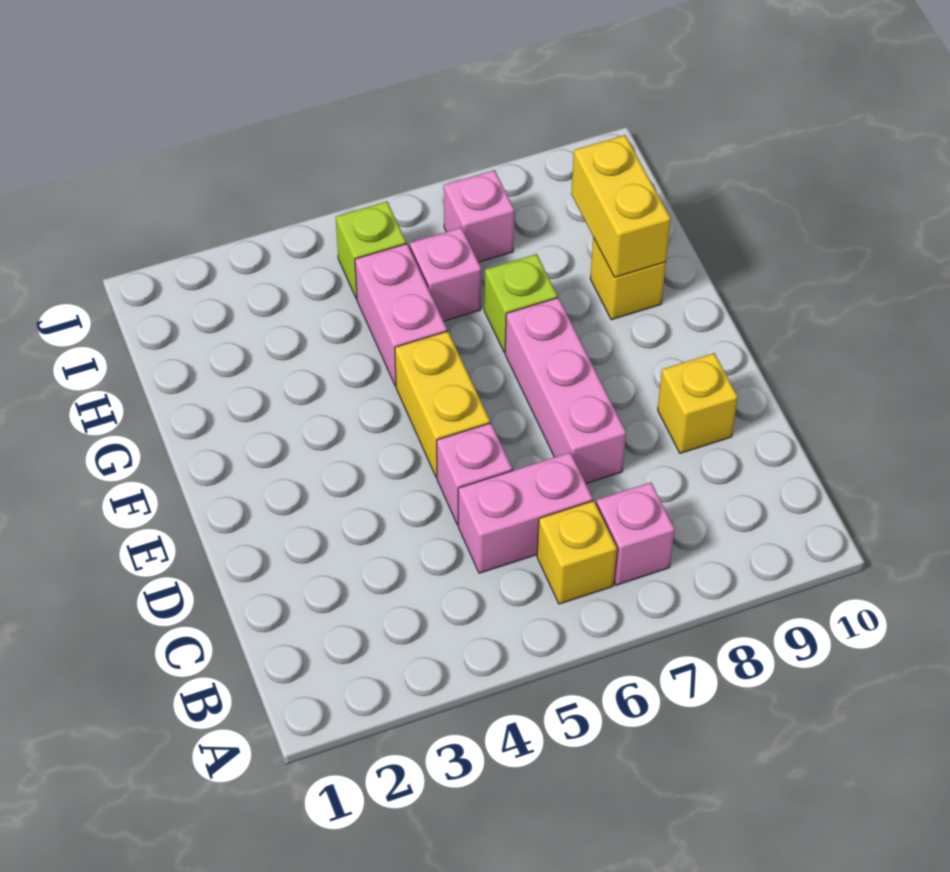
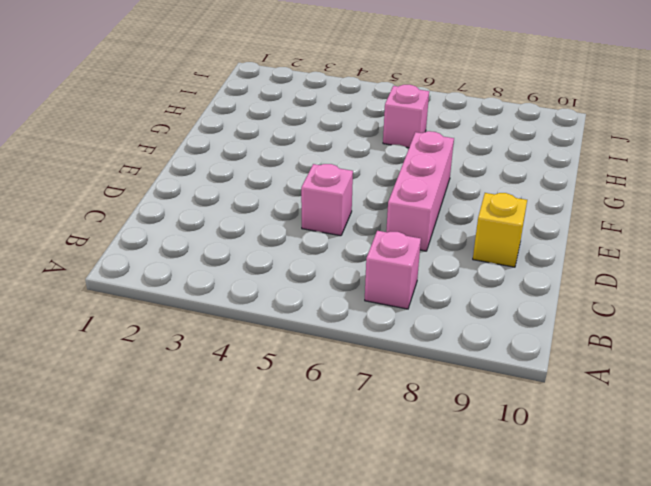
none -> yellow brick B6 level 1
none -> pink brick C5:C6 level 1
none -> yellow brick E5:F5 level 1

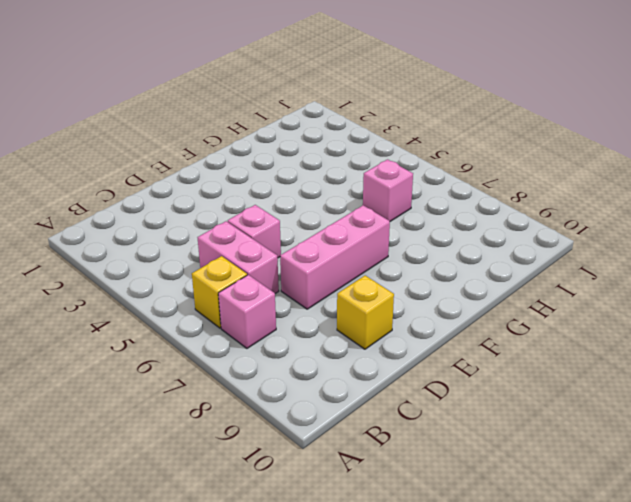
none -> yellow brick E5:F5 level 1
none -> pink brick G5:H5 level 1
none -> lime brick G7 level 1

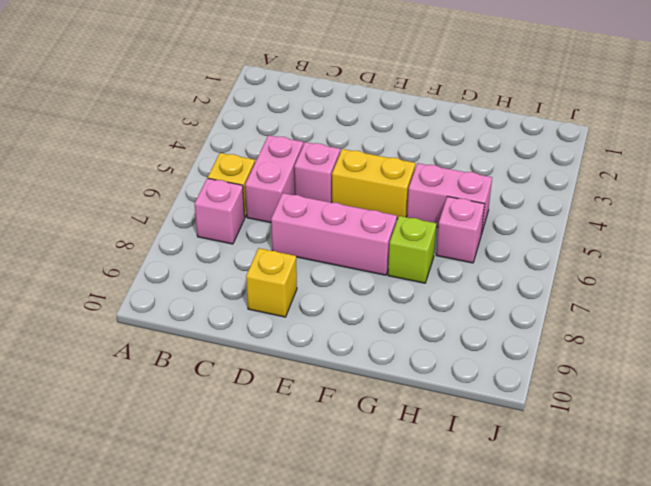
none -> yellow brick G9 level 1
none -> lime brick I5 level 1
none -> pink brick I7 level 1

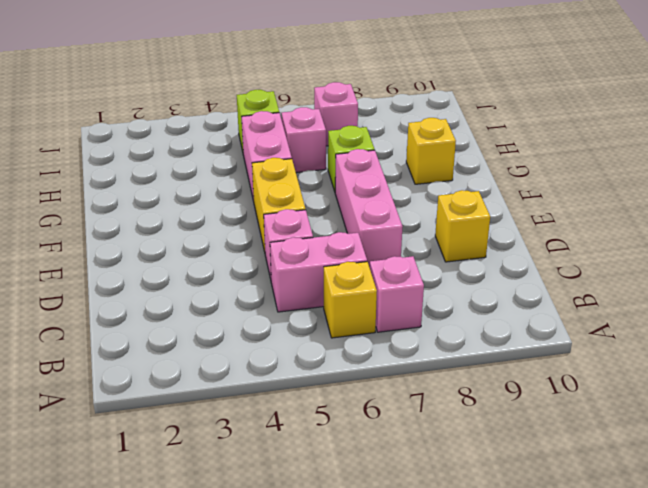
none -> yellow brick G9:H9 level 2

